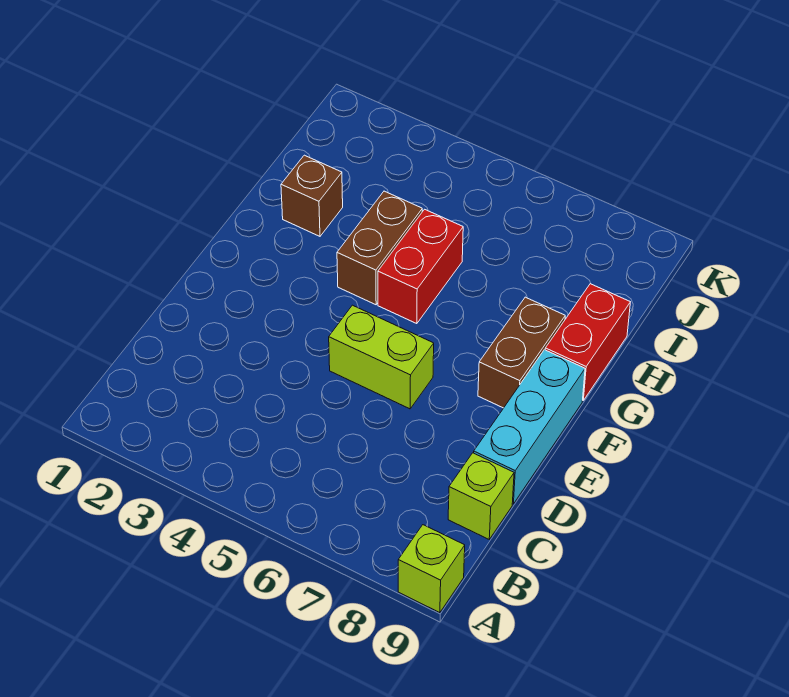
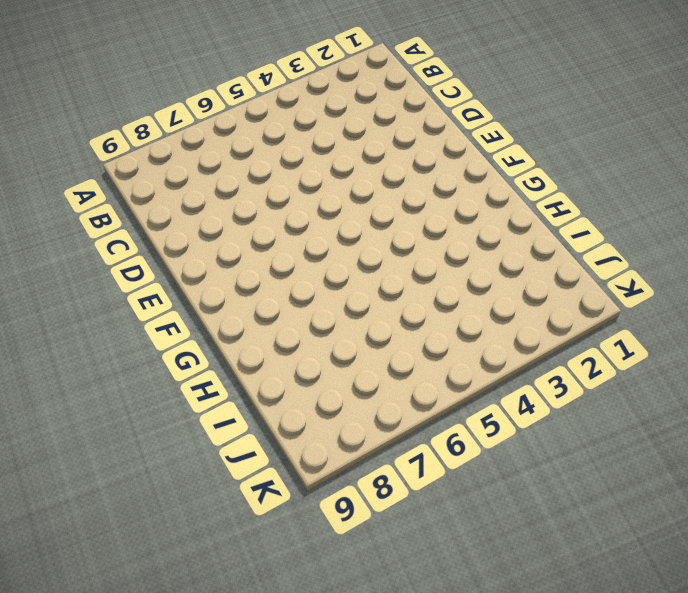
none -> lime brick A9 level 1
none -> lime brick C9 level 1

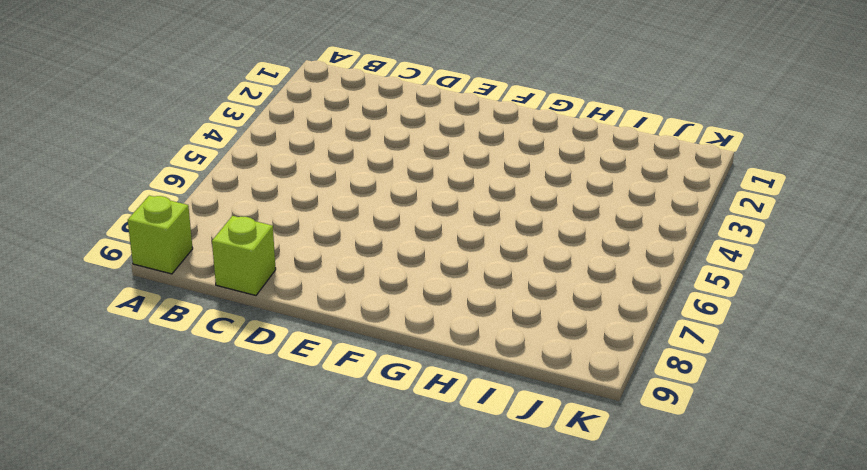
none -> cyan brick D9:F9 level 1
none -> lime brick E5:E6 level 1

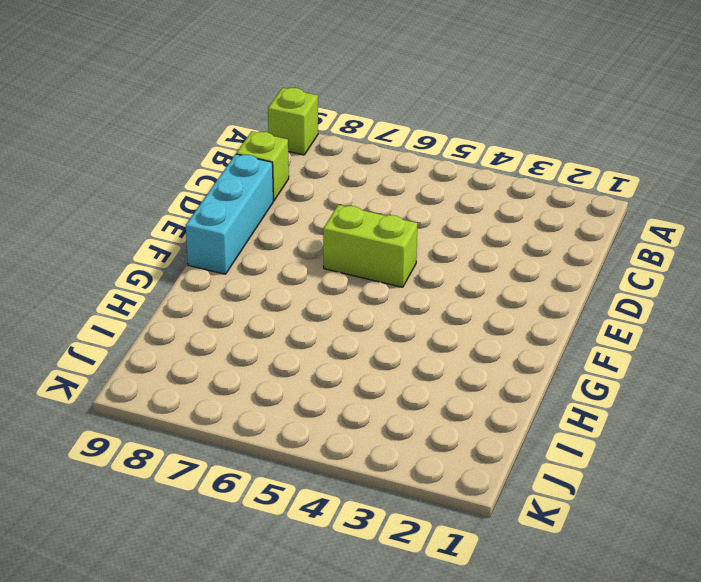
none -> brown brick F8:G8 level 1
none -> brown brick G4:H4 level 1

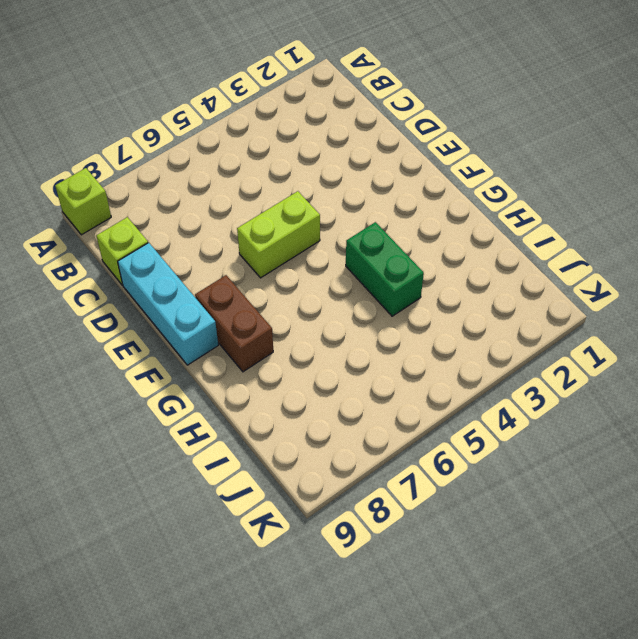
green brick G4:H4 level 1 -> brown brick G4:H4 level 1
none -> red brick G5:H5 level 1
none -> red brick G9:H9 level 1

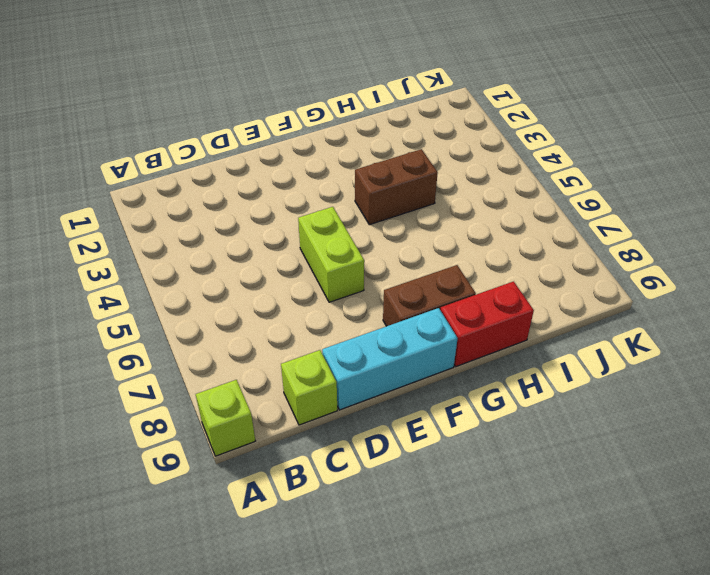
none -> red brick G5:H5 level 1
none -> brown brick H2 level 1

